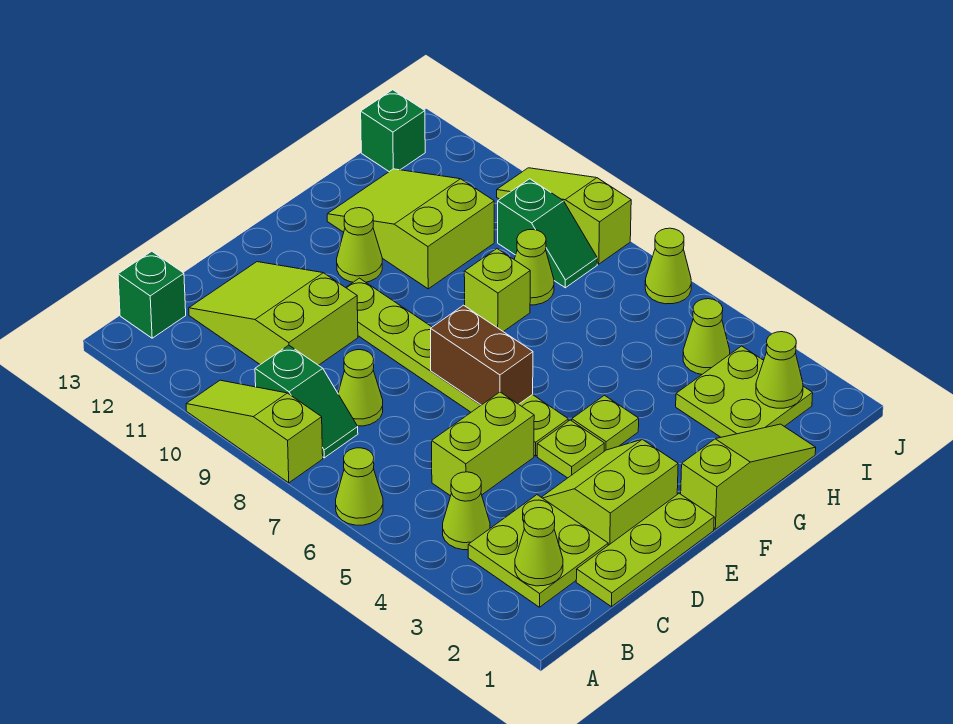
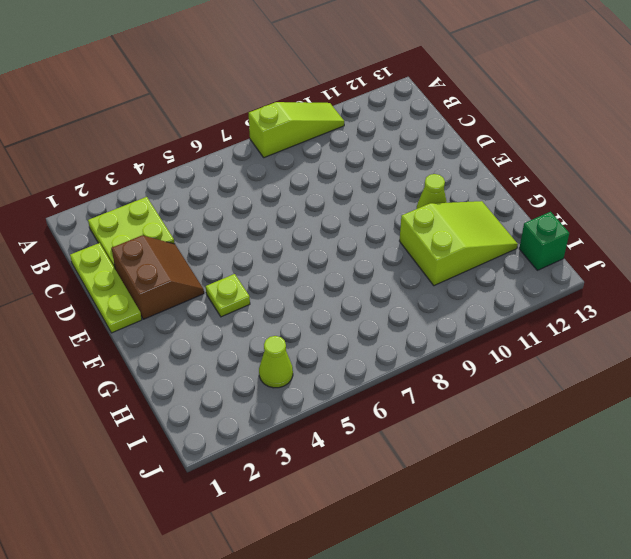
brown slope D2:E3 level 1 top 2 -> lime slope D2:E3 level 1 top 2
none -> lime cone A6 level 1
none -> lime cone B4 level 1
none -> green slope B8:B9 level 1 top 9

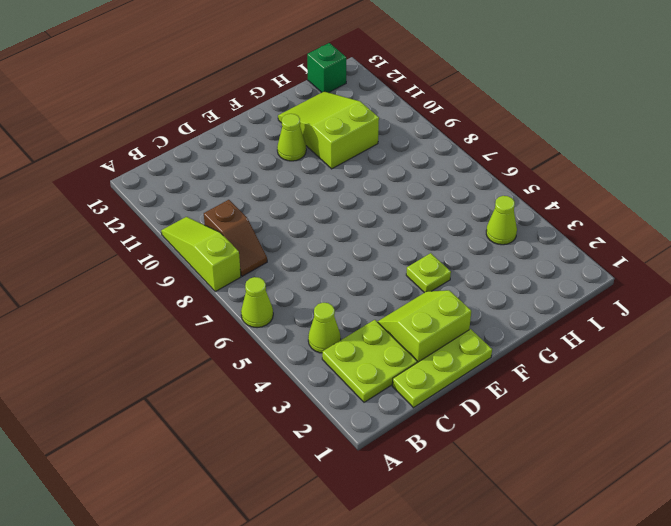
brown slope B8:B9 level 1 top 9 -> green slope B8:B9 level 1 top 9
none -> green brick B13 level 1
none -> lime brick C5:D5 level 1
none -> lime cone C8 level 1

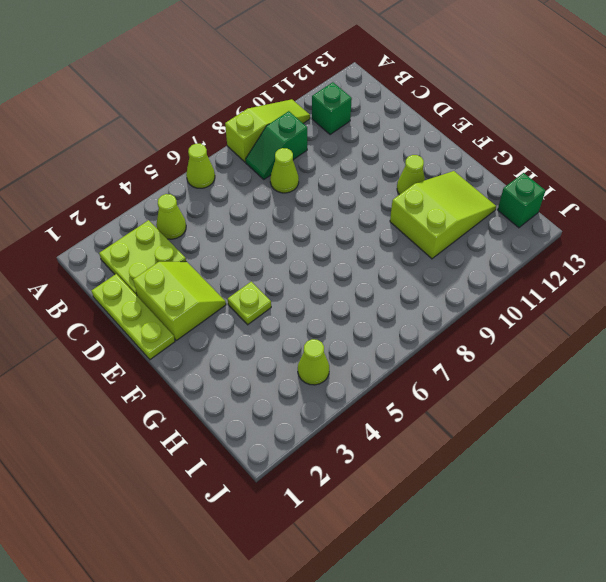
green brick B11 level 1 -> green brick B13 level 1
none -> lime brick C5:D5 level 1
none -> lime slope C10:D12 level 1 top 10
none -> lime plate E4 level 1

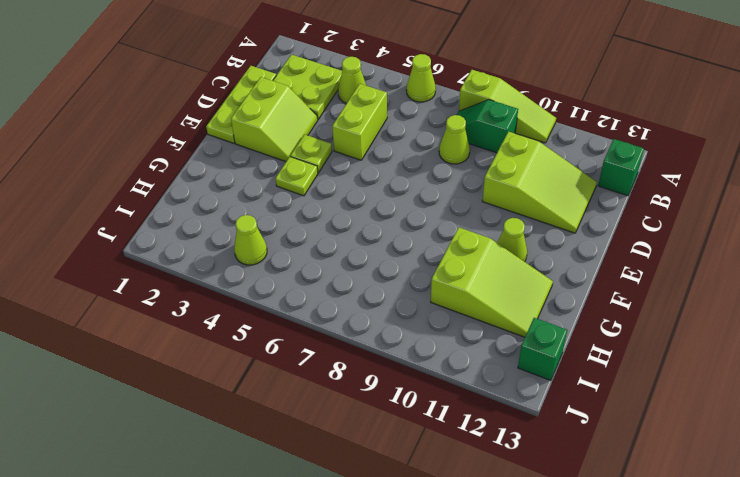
none -> lime plate E5:E10 level 1
none -> lime slope F1:H1 level 1 top F
none -> lime brick G8 level 1

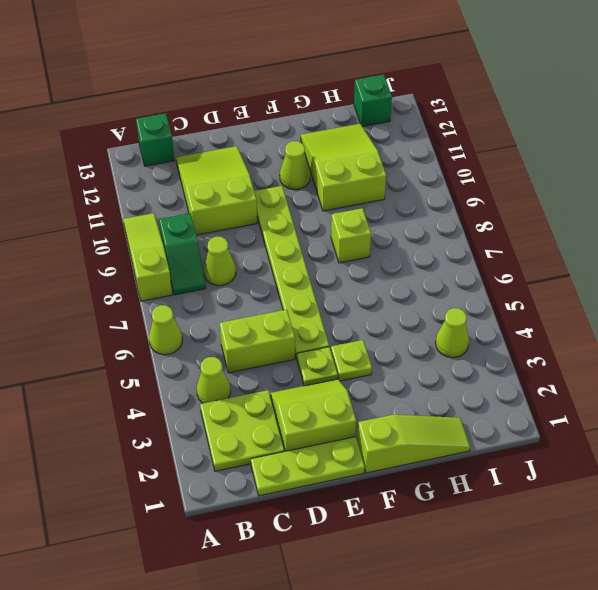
none -> lime plate H2:I3 level 1
none -> lime cone H8 level 1
none -> green slope I8:I9 level 1 top 9

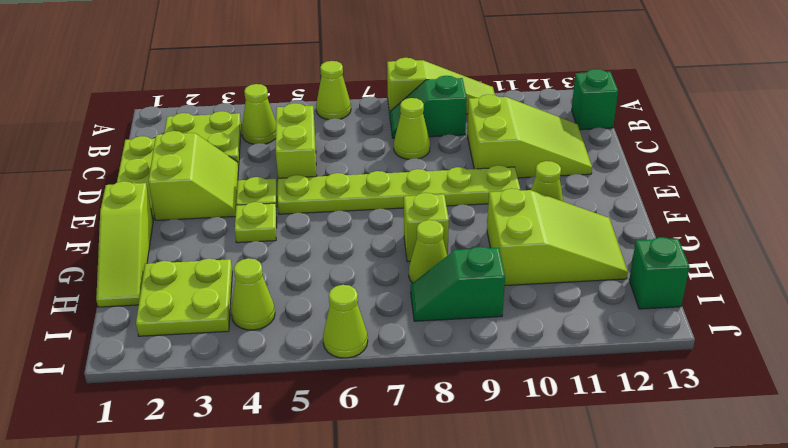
none -> lime slope J8:J10 level 1 top 8
none -> lime cone B2 level 2
none -> brown brick E6:E7 level 2

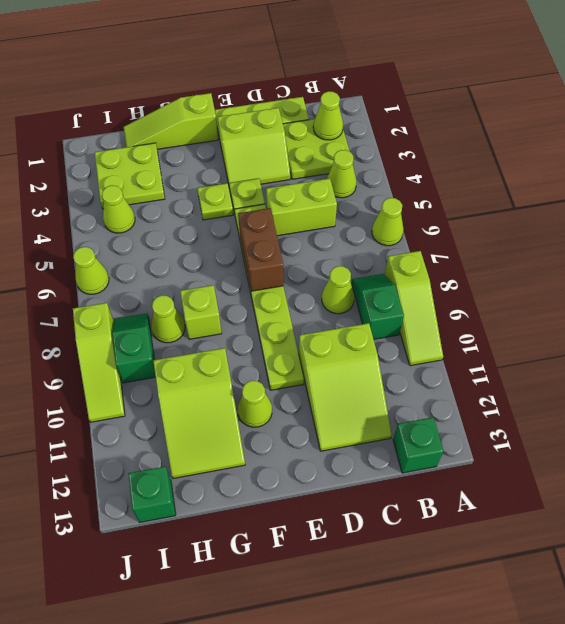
none -> lime cone I2 level 2

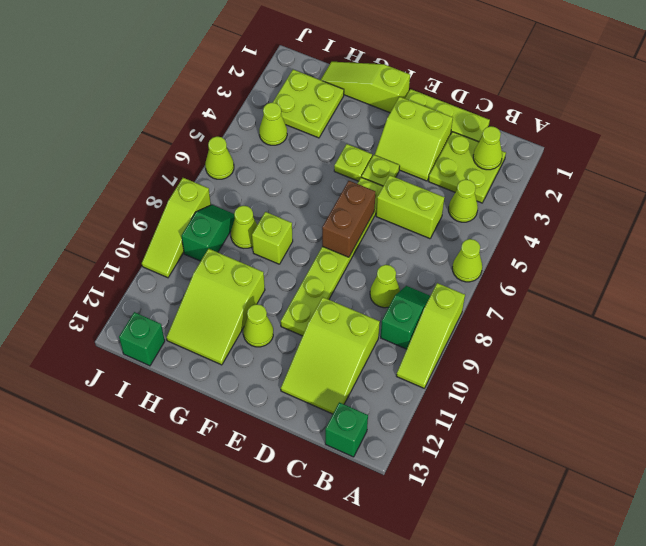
none -> lime cone I2 level 2

